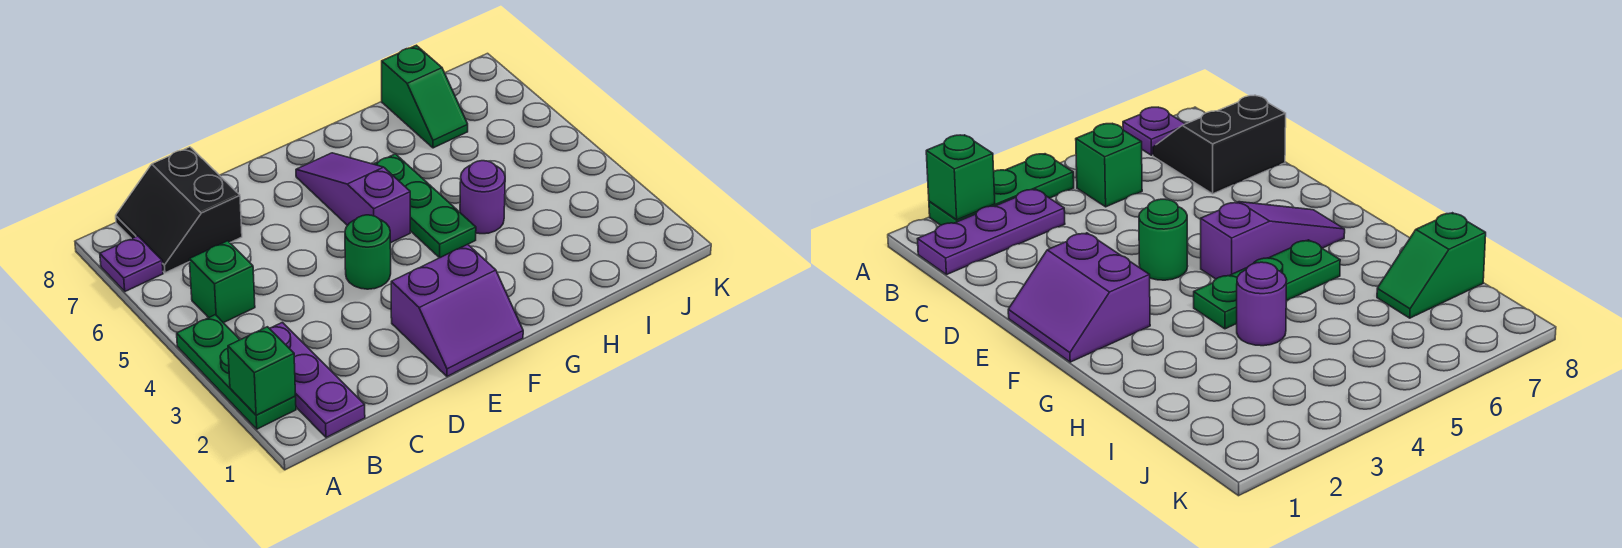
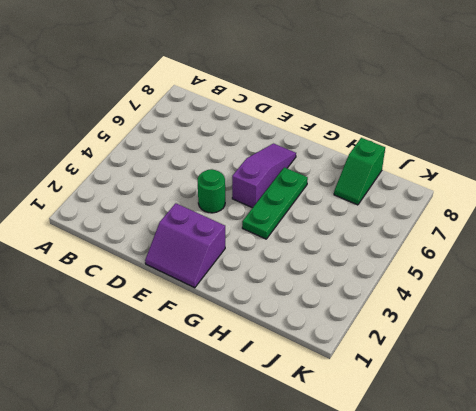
none -> green plate A2:A4 level 1
none -> purple plate A7 level 1
none -> purple plate B1:B3 level 1

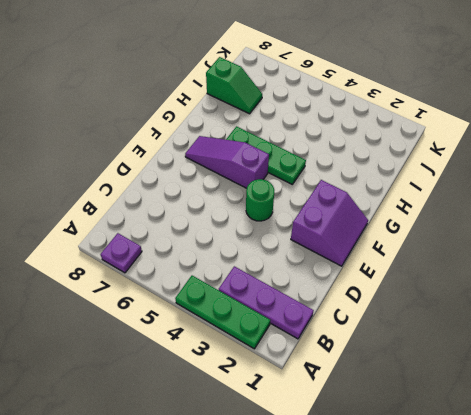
none -> green brick B5 level 1
none -> black slope B7:C8 level 1 top C
none -> purple round brick H4 level 1

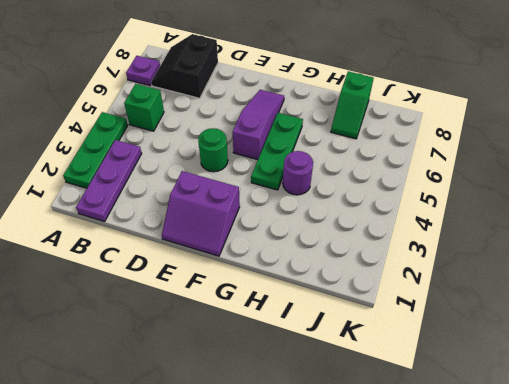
none -> green brick A2 level 2

